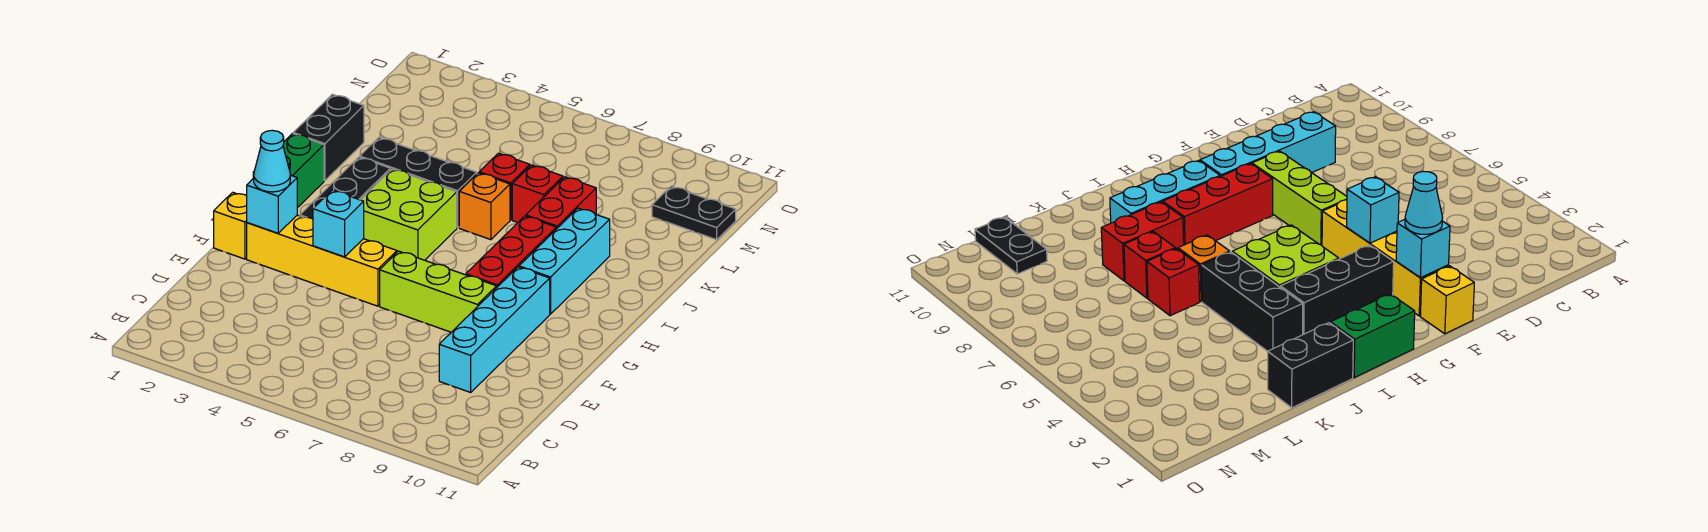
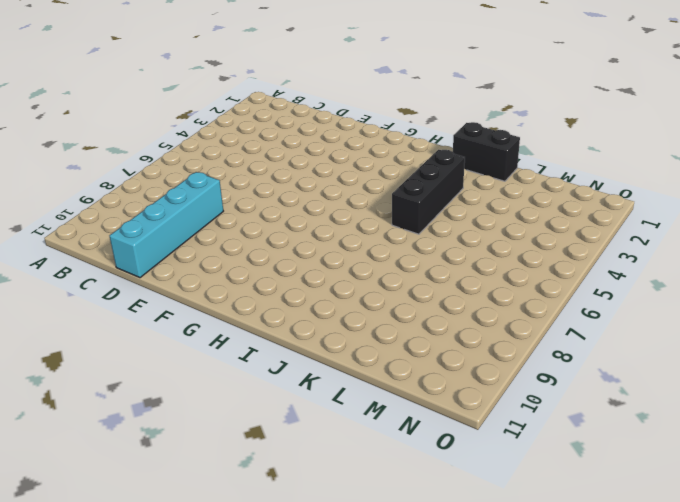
cyan brick D8:D11 level 1 -> cyan brick D9:G9 level 1
none -> yellow brick F1 level 1
none -> yellow brick F2:F5 level 1
none -> lime brick F6:F8 level 1

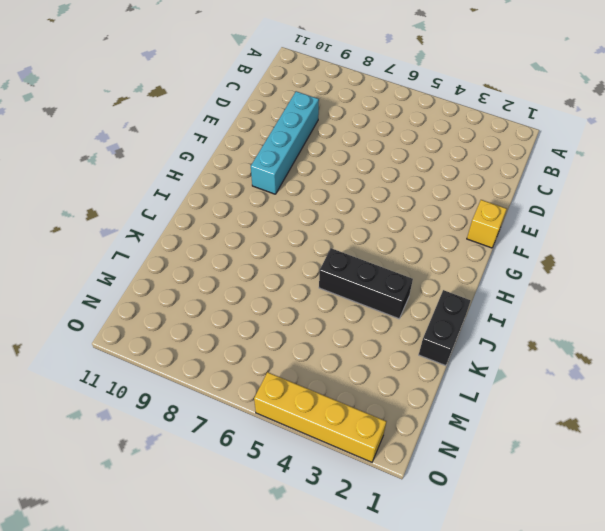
yellow brick O2:O5 level 1 -> yellow brick F2:F5 level 1
none -> lime brick F6:F8 level 1
none -> black brick G3:I3 level 1
none -> red brick G8:I8 level 1

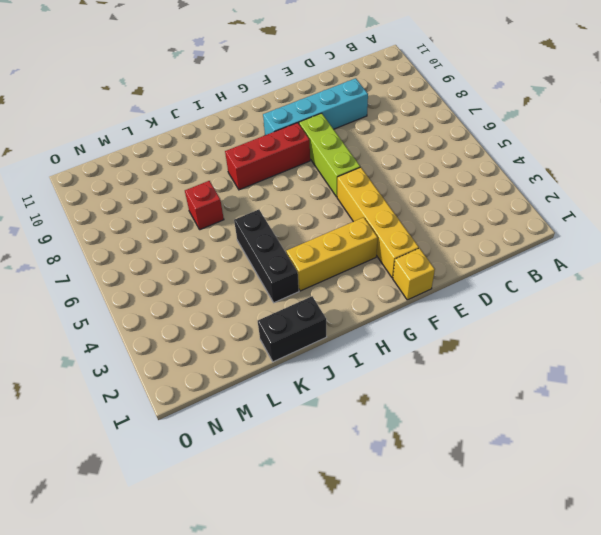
yellow brick G3:I3 level 1 -> black brick G3:I3 level 1
none -> green brick H1:I1 level 1
none -> lime brick H4:I5 level 1
none -> cyan brick H9:J9 level 1

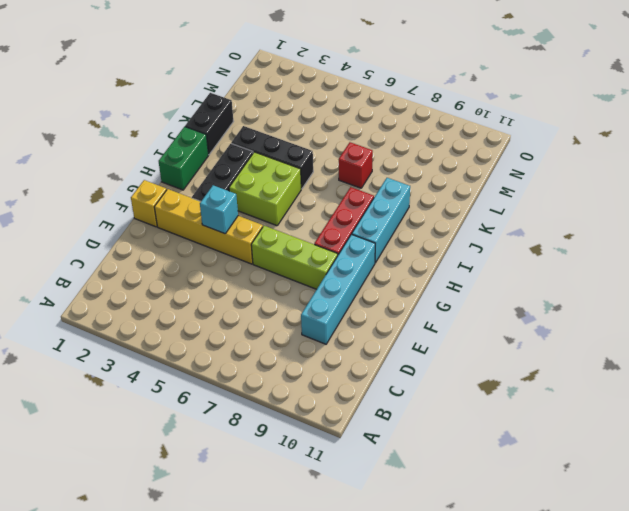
none -> orange brick J6 level 1
none -> red brick J8:K8 level 1
none -> red brick K6 level 1

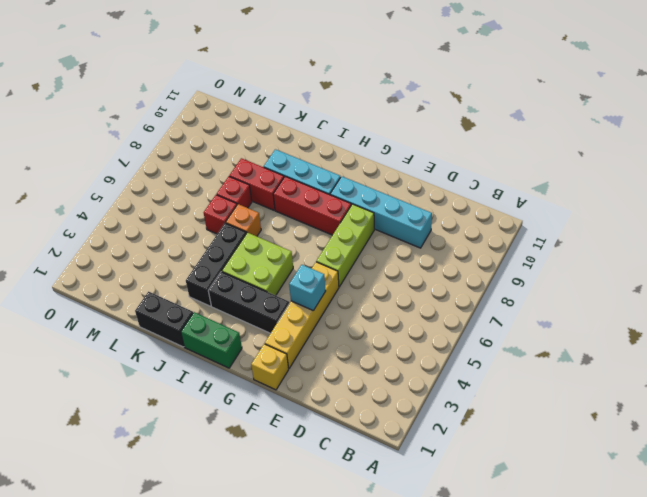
none -> black plate M10:M11 level 1
none -> cyan brick F2 level 2
none -> cyan cone F2 level 3

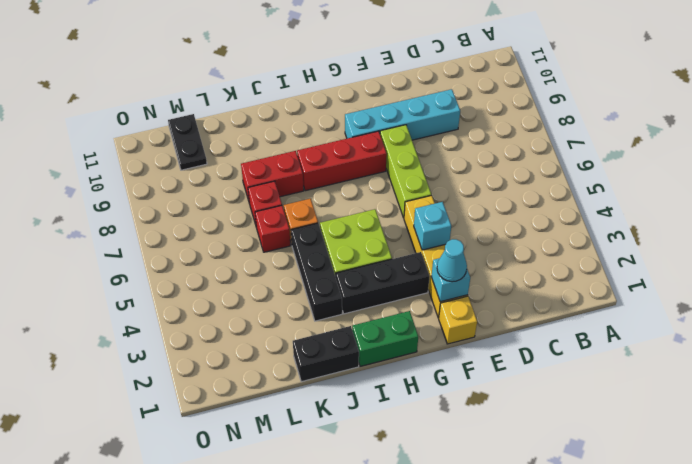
none -> cyan brick H9:J9 level 1

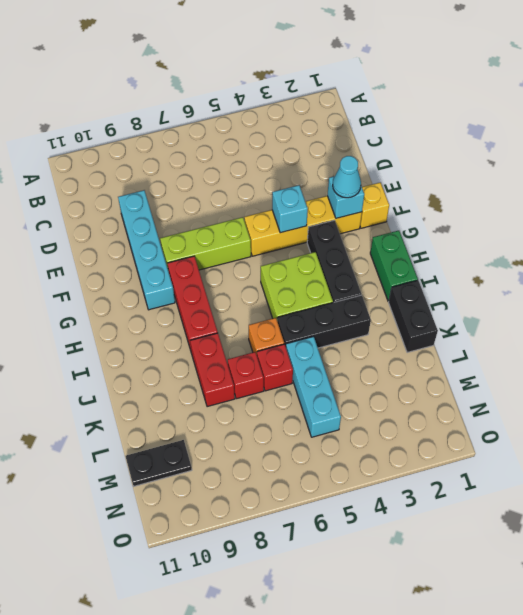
cyan brick K5:M5 level 1 -> cyan brick H9:J9 level 1

